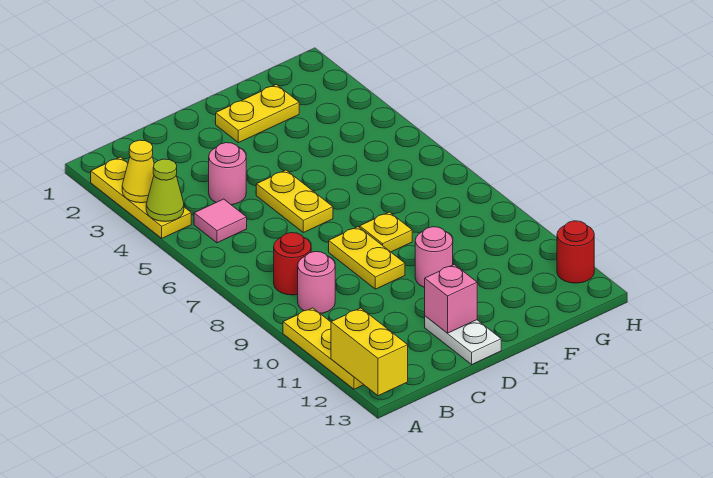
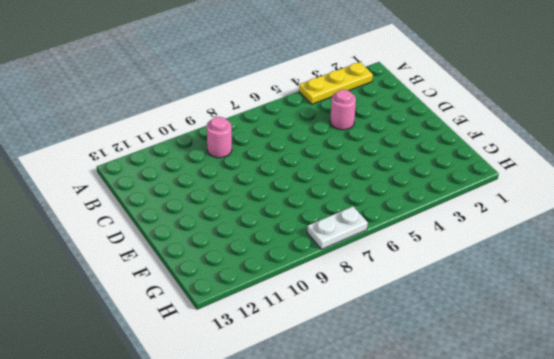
white plate H7:H8 level 1 -> white plate D12:D13 level 1
none -> yellow plate A10:A12 level 1
none -> pink tile B5 level 1
none -> red round brick B8 level 1

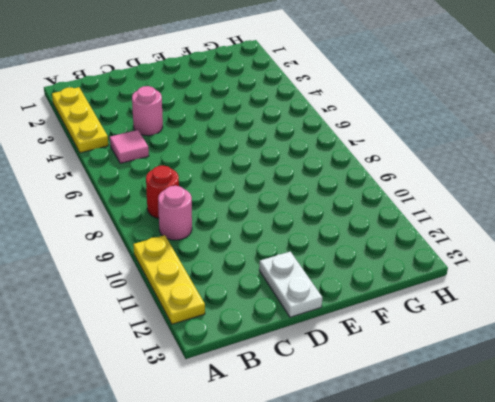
none -> yellow plate D5:D6 level 1
none -> yellow plate D8:D9 level 1
none -> yellow plate E2:F2 level 1

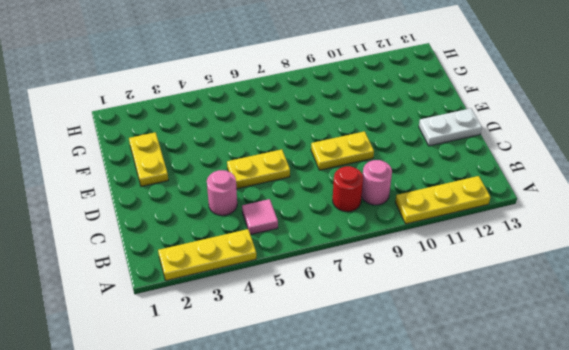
none -> yellow plate E8 level 1
none -> pink round brick E10 level 1
none -> red round brick H12 level 1

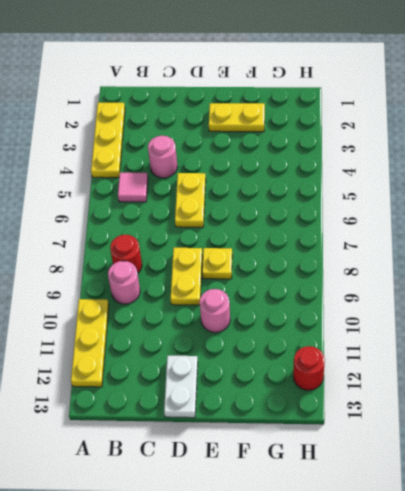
none -> yellow cone A3 level 2
none -> lime cone A4 level 2
none -> yellow brick A12:A13 level 2

